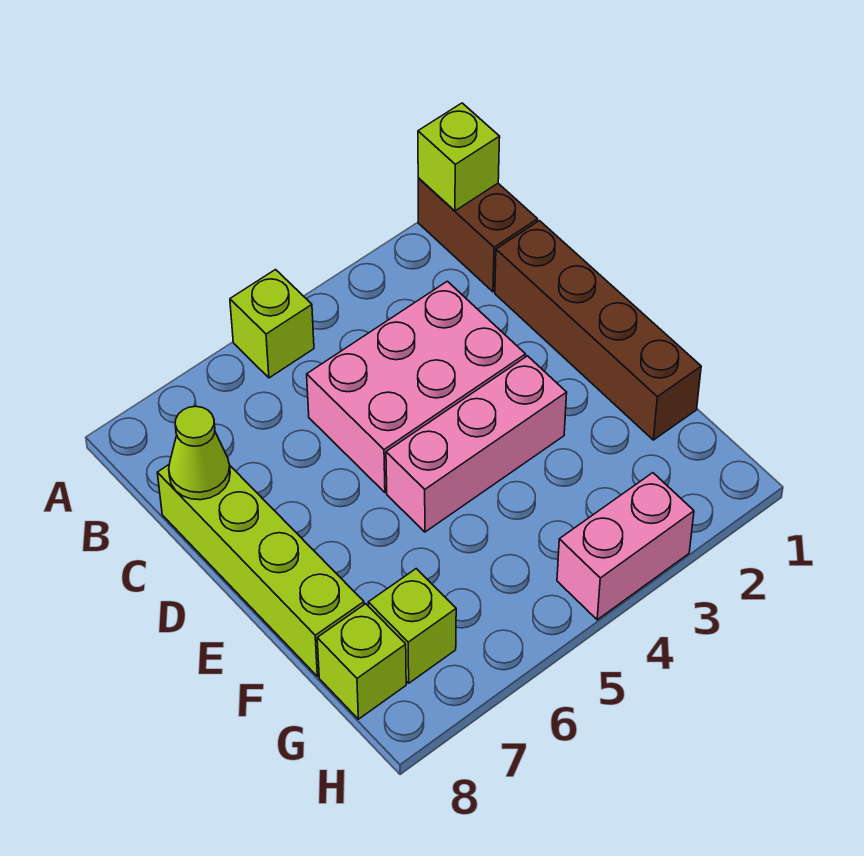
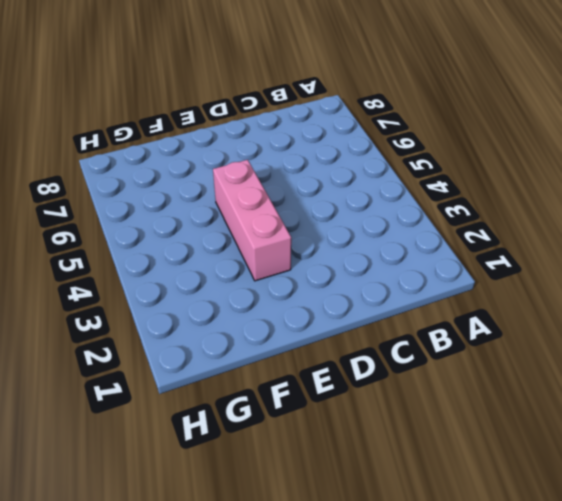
none -> brown brick A1:B1 level 1
none -> lime brick A5 level 1

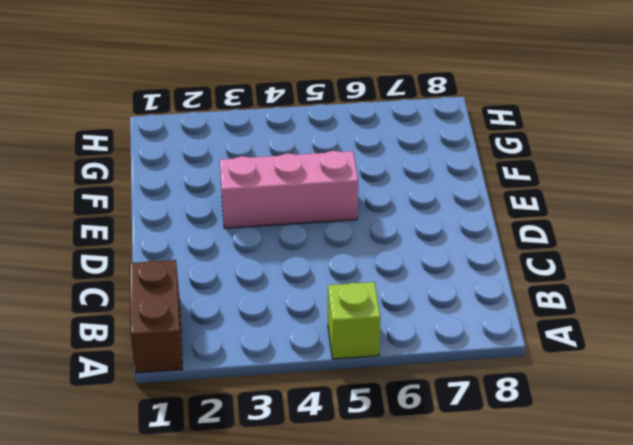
none -> brown brick C1:F1 level 1
none -> pink brick C3:D5 level 1

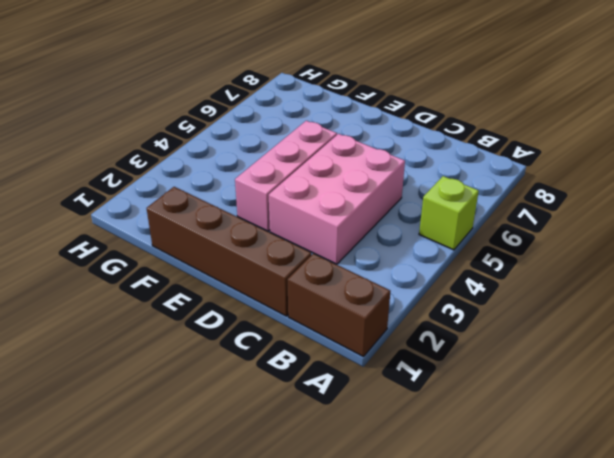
none -> lime brick C8:F8 level 1
none -> lime brick G7 level 1

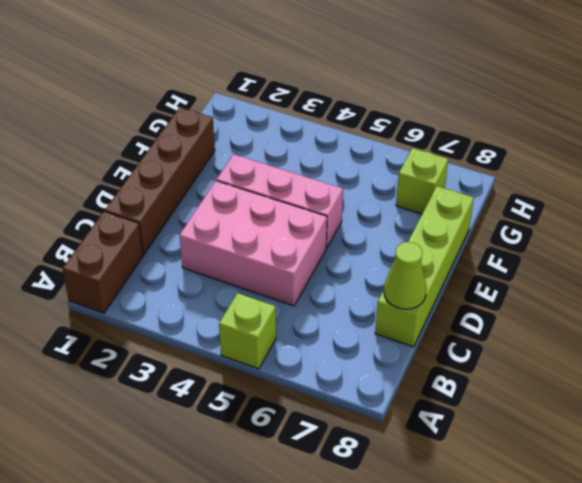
none -> lime brick G8 level 1
none -> pink brick H3:H4 level 1

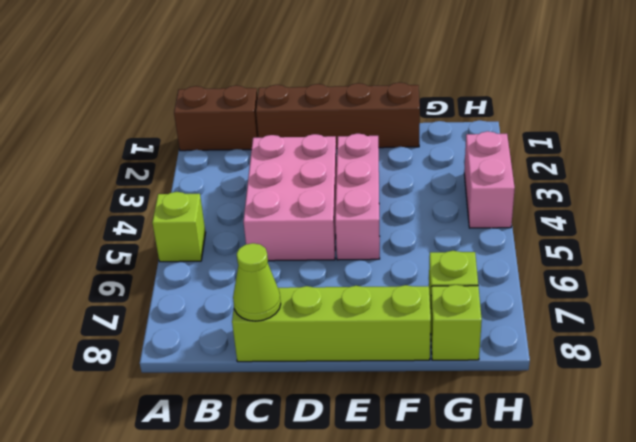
none -> lime brick A1 level 2

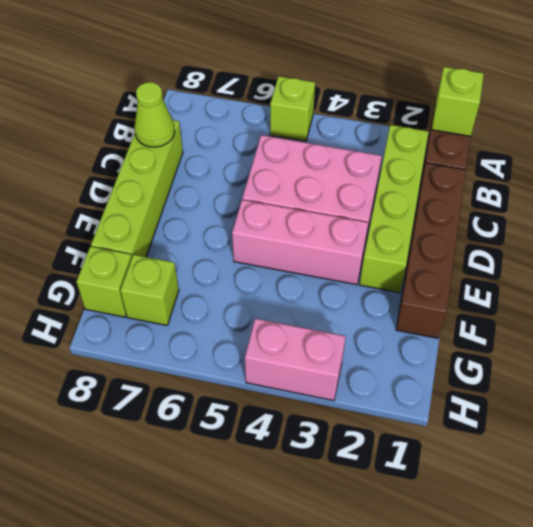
lime brick B2:E2 level 1 -> none

